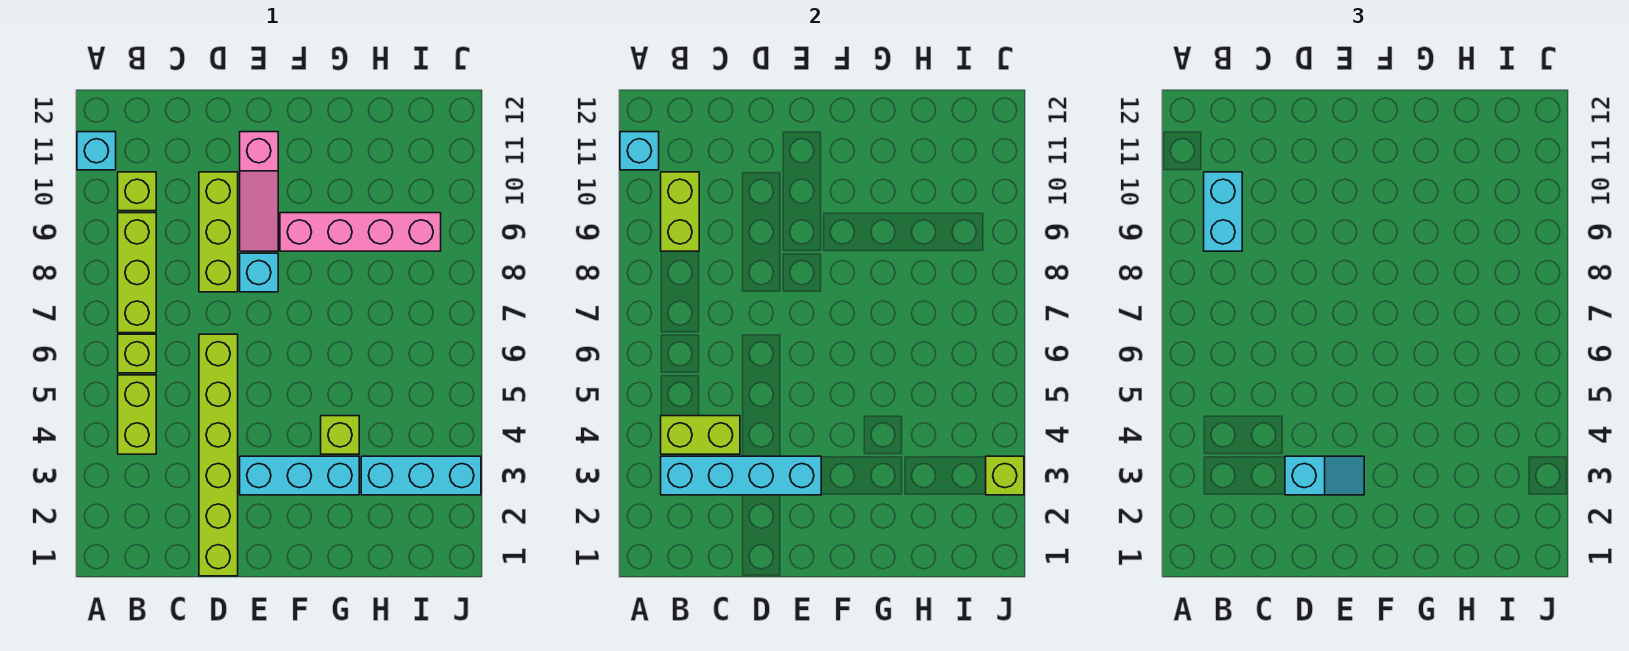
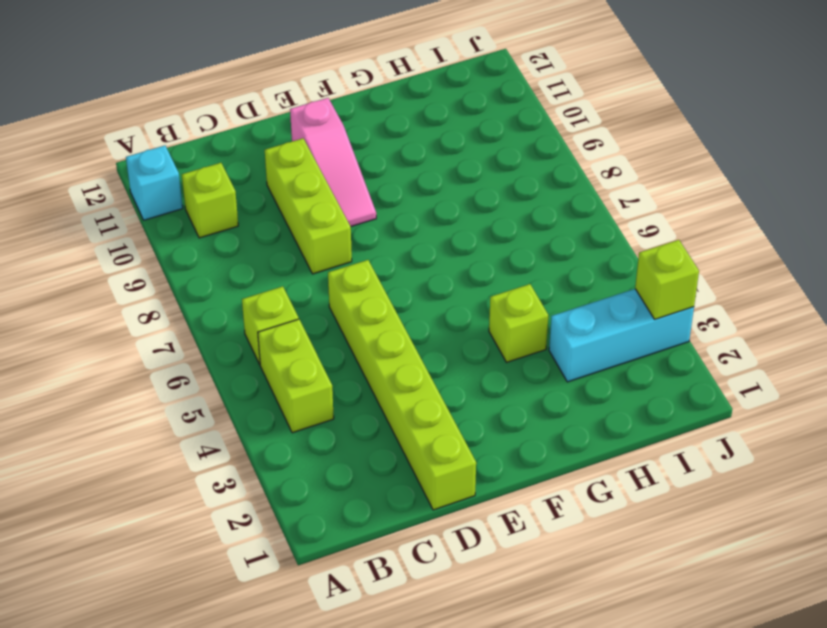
none -> lime brick B7:B9 level 1
none -> cyan brick E3:G3 level 1
none -> cyan brick E8 level 1

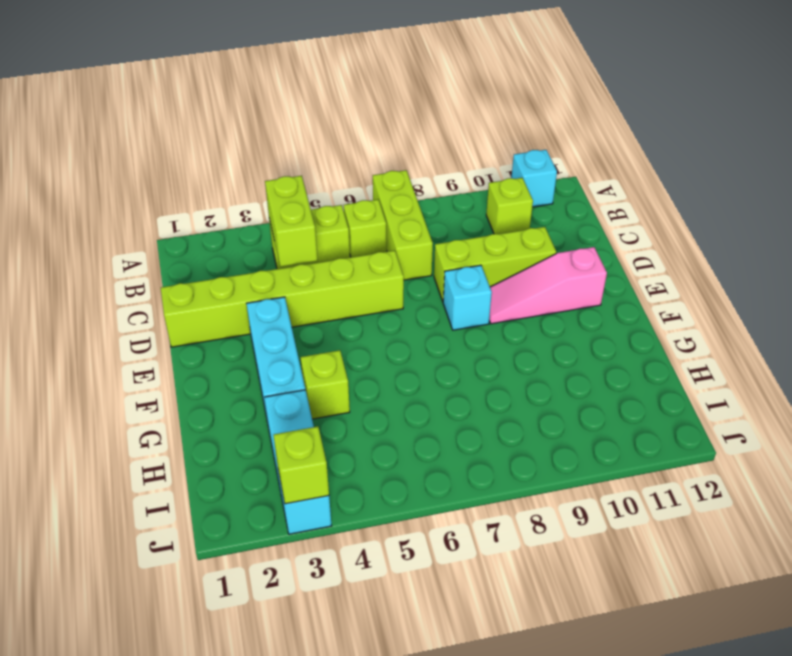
lime brick A7:C7 level 1 -> lime brick B7:B9 level 1
none -> pink brick F9:I9 level 1
none -> cyan brick A11 level 2
none -> cyan brick B3:E3 level 2

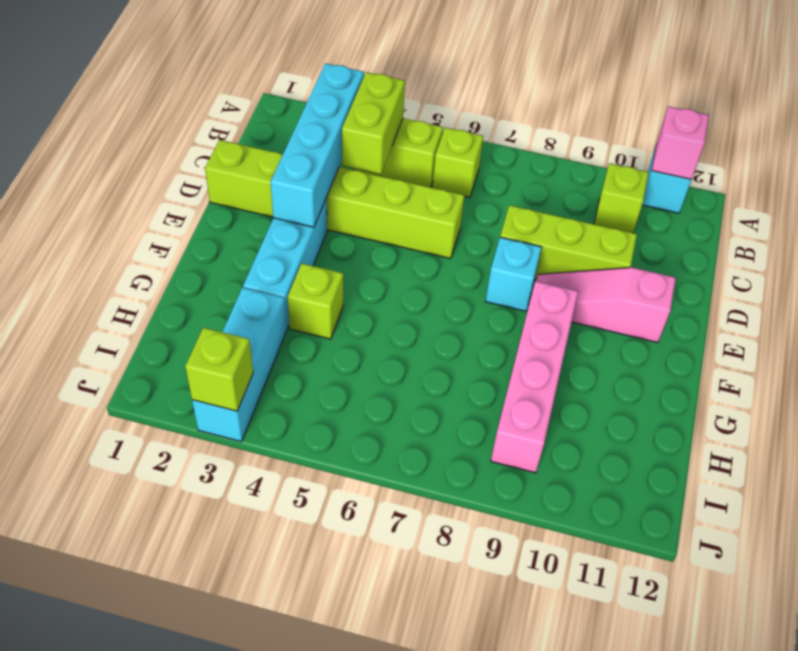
pink brick A11 level 2 -> cyan brick A11 level 2
none -> lime brick B7:B9 level 1
none -> lime brick B9:B10 level 2
none -> cyan brick B9:B10 level 3

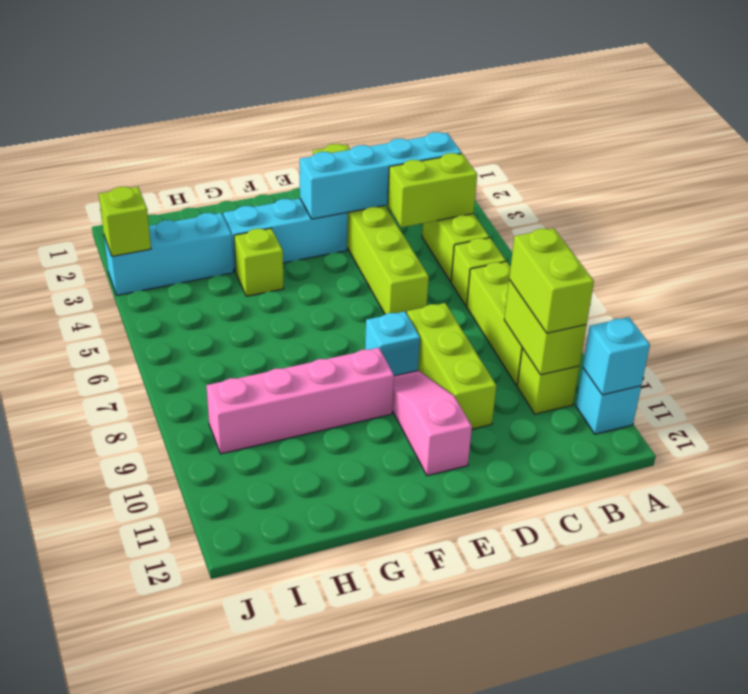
lime brick B9:B10 level 3 -> cyan brick B9:B10 level 3
none -> cyan slope D3:E3 level 3 top D

